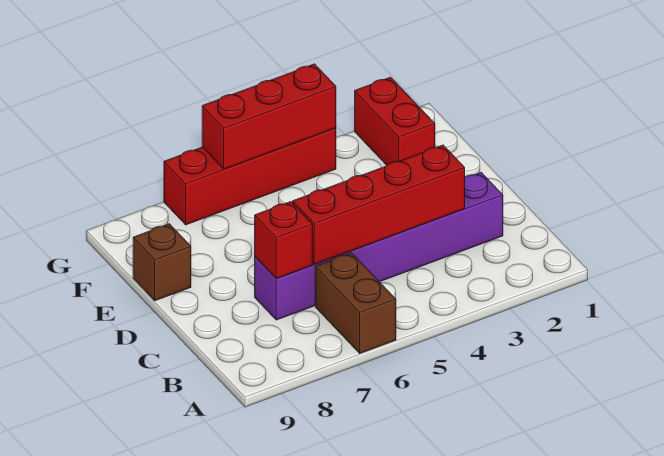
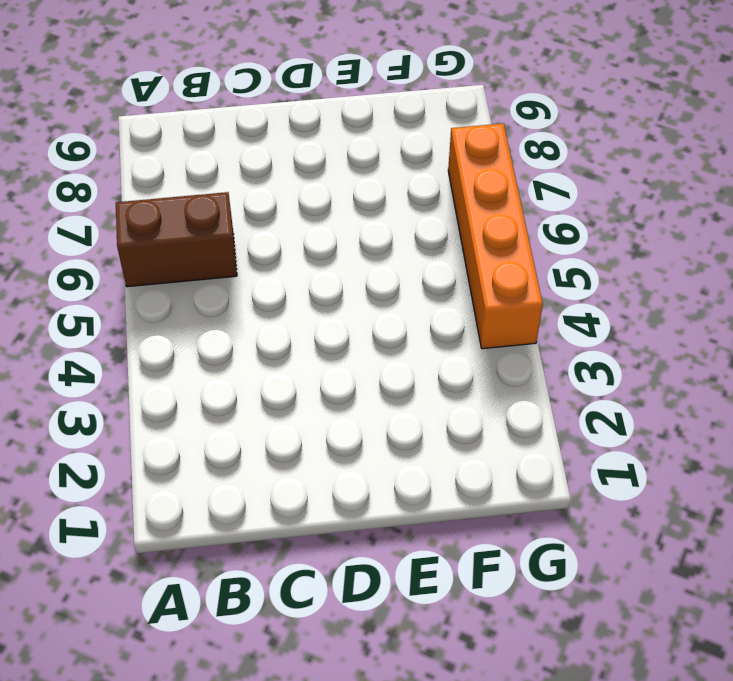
orange brick G4:G7 level 1 -> red brick G4:G7 level 1
none -> purple brick C2:C7 level 1
none -> brown brick E9 level 1

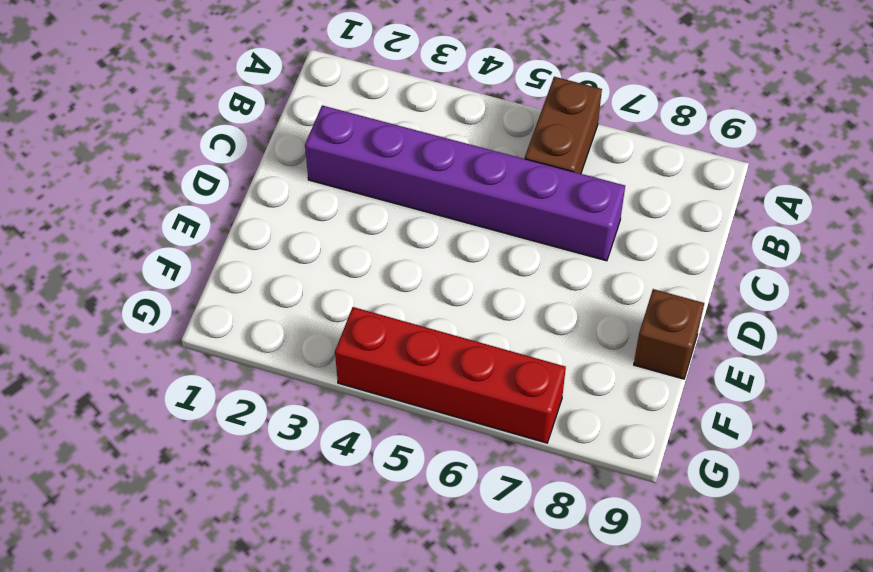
none -> red brick F2:G2 level 1
none -> red brick C3:C6 level 2

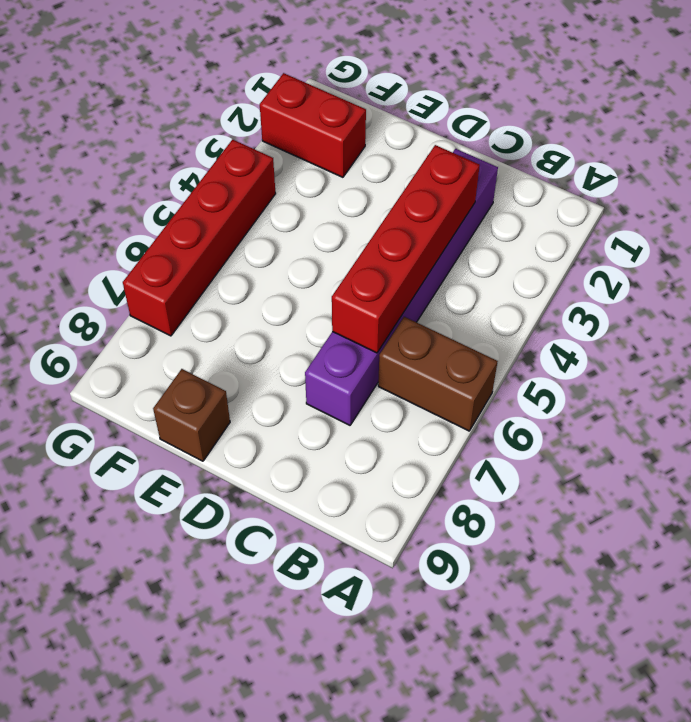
none -> red brick C7 level 2
none -> red brick G4:G6 level 2

